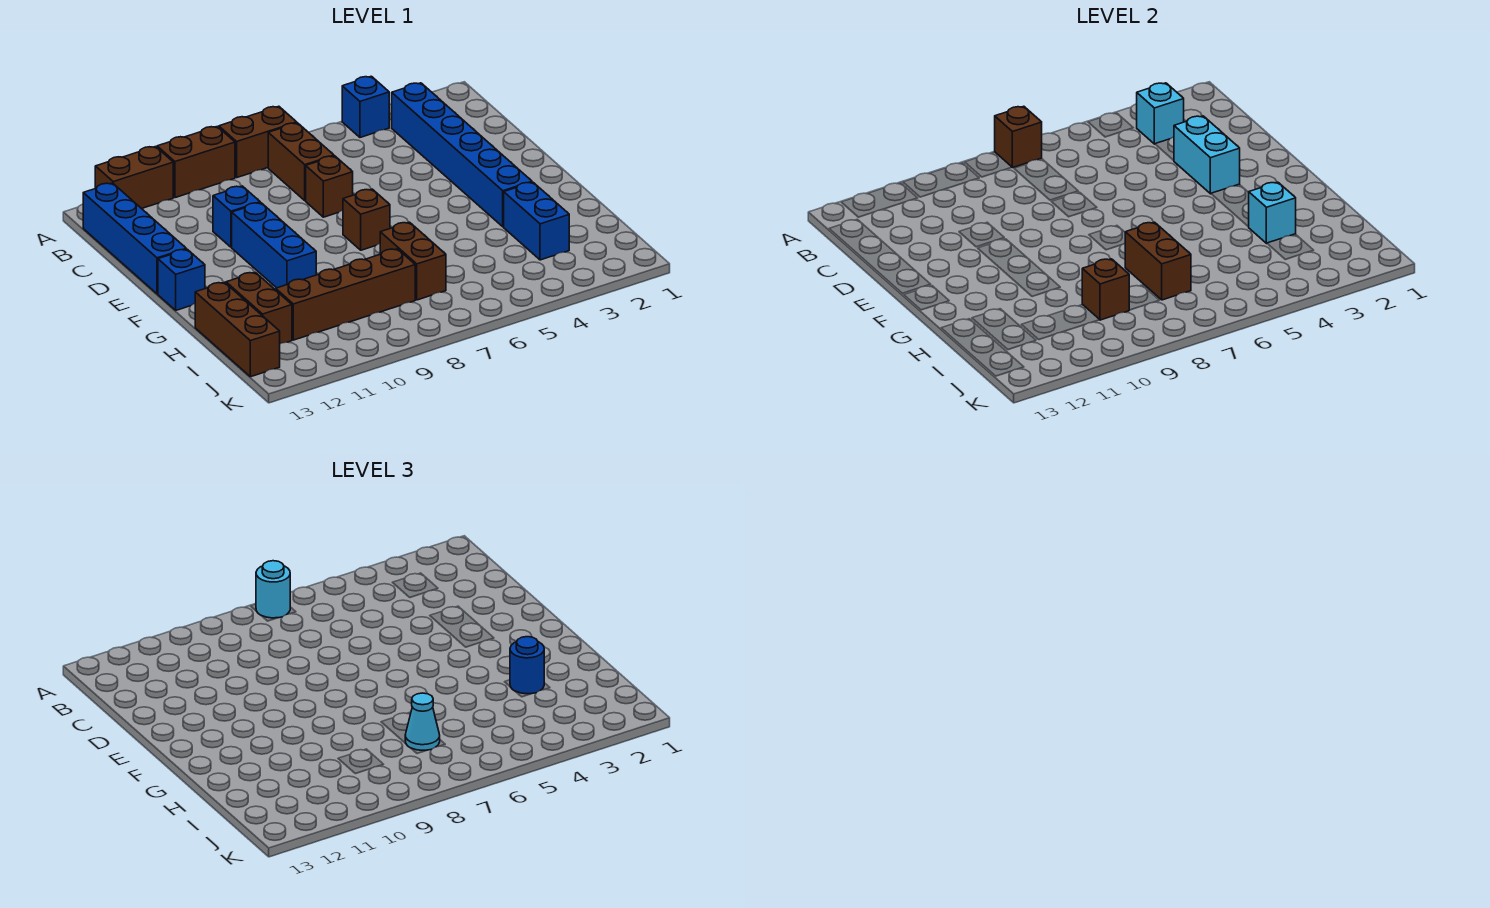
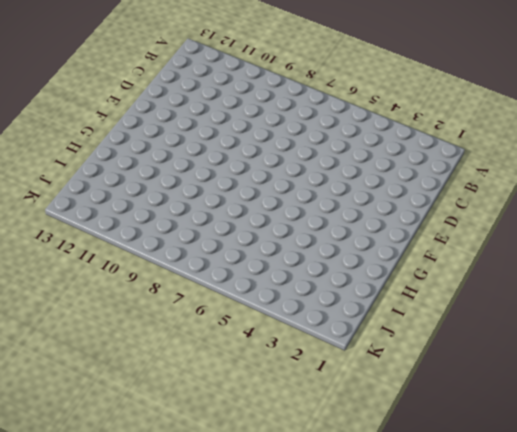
none -> blue brick A4 level 1
none -> brown brick A7:A8 level 1
none -> brown brick A9:A10 level 1

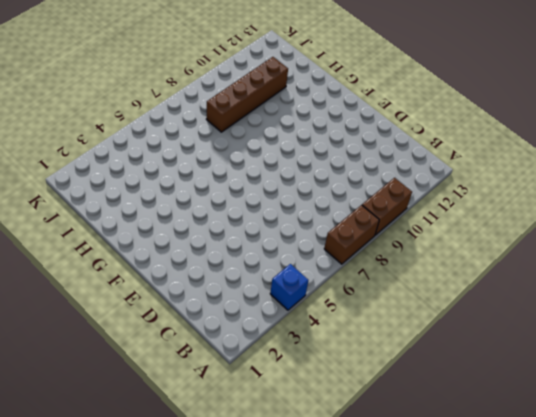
none -> brown brick A11:A12 level 1
none -> blue brick B3:G3 level 1
none -> brown brick B7:C7 level 1

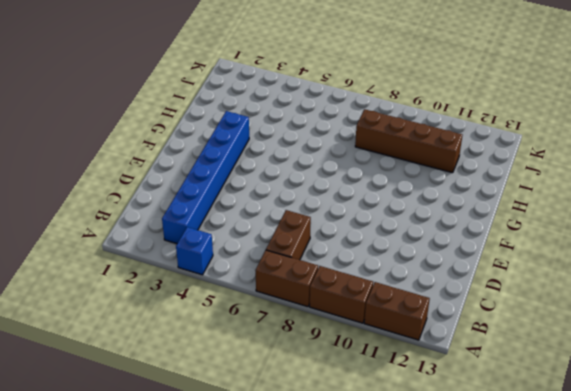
none -> blue brick B13:E13 level 1
none -> brown brick D7 level 1
none -> blue brick D10 level 1

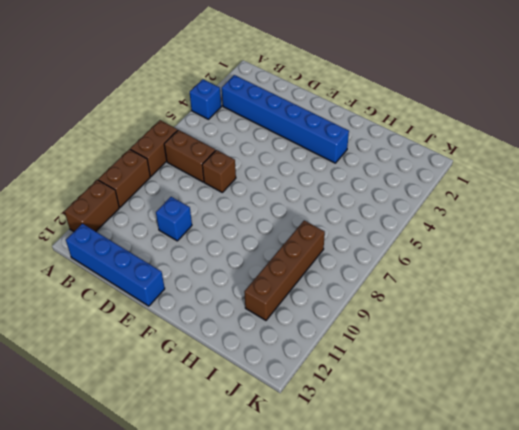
none -> blue brick E10:G10 level 1
none -> brown brick F7 level 1
none -> blue brick F13 level 1

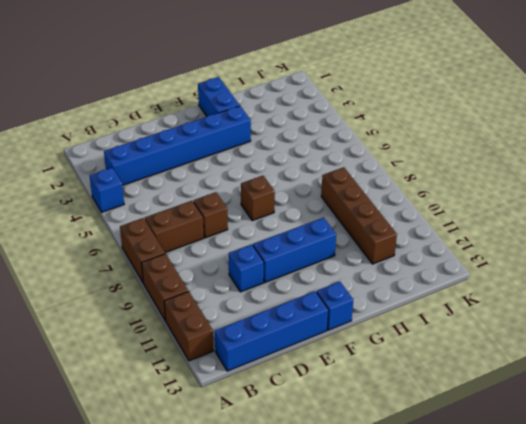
blue brick G1:G2 level 1 -> blue brick H3:I3 level 1
none -> brown brick H7:I7 level 1
none -> brown brick H12:I12 level 1
none -> brown brick H13:J13 level 1

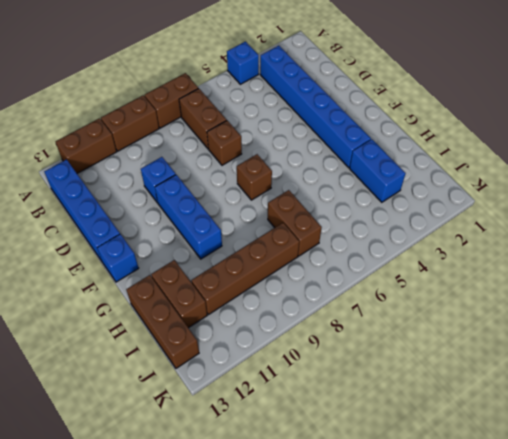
none -> brown brick A7 level 2
none -> cyan brick B3 level 2
none -> cyan brick D3:E3 level 2

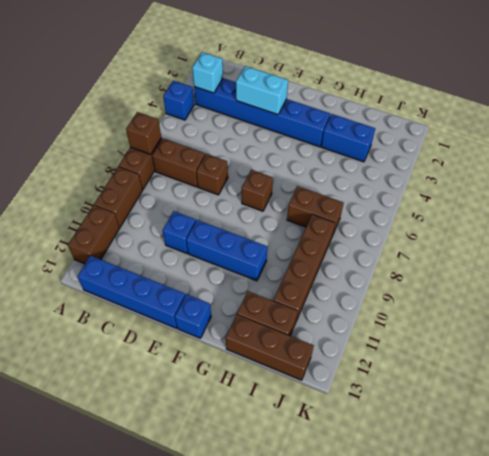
none -> cyan brick H3 level 2
none -> brown brick H7:I7 level 2
none -> brown brick I9 level 2

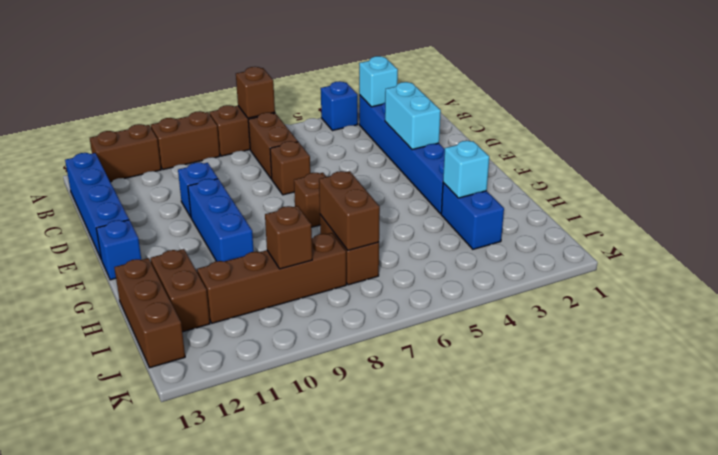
none -> cyan round brick A7 level 3
none -> blue round brick H3 level 3
none -> cyan cone I7 level 3

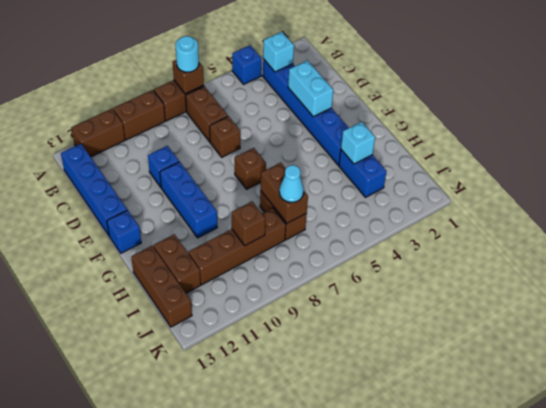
none -> blue round brick H3 level 3

